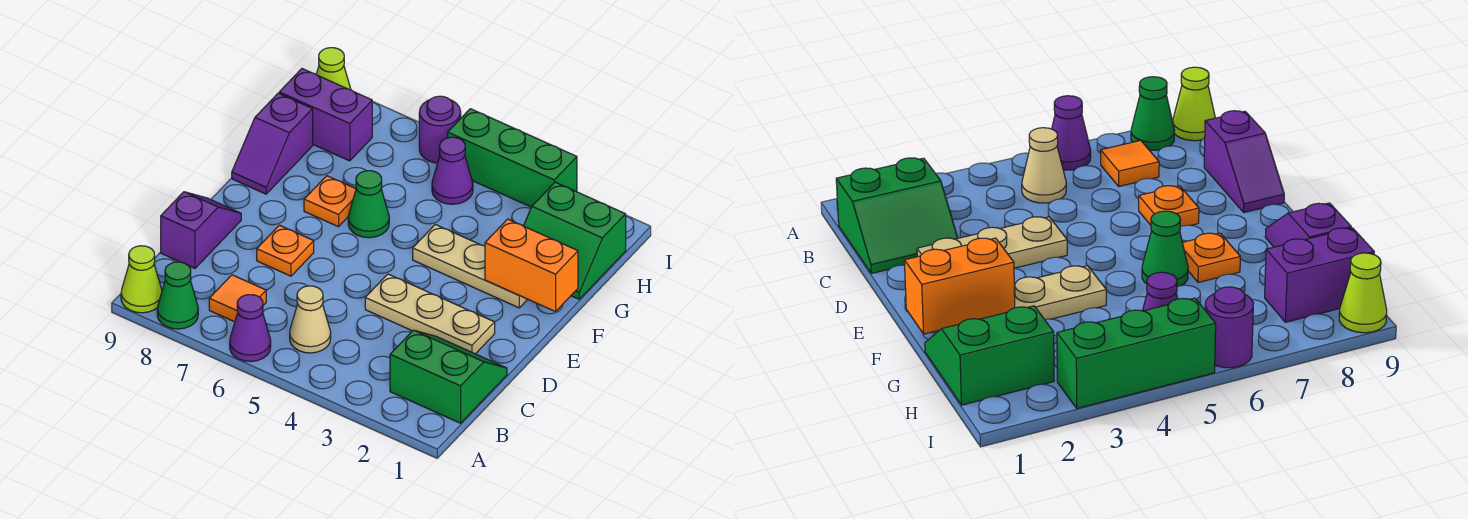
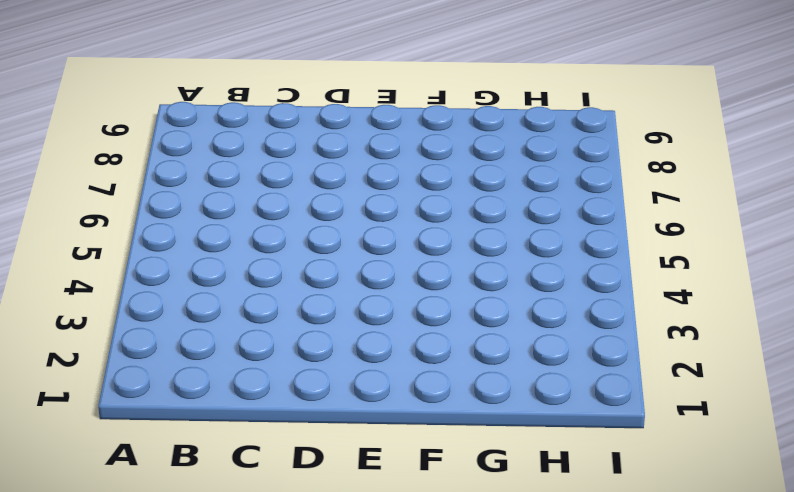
none -> purple cone A6 level 1
none -> green cone A8 level 1
none -> lime cone A9 level 1

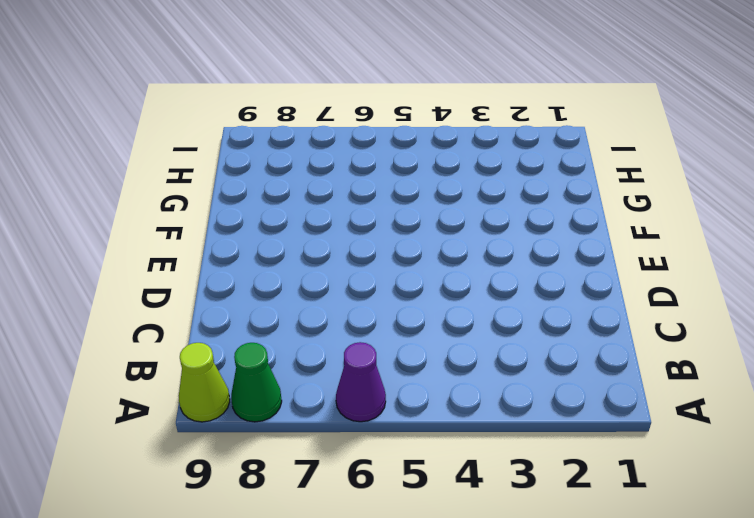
none -> green slope B1:C2 level 1 top B
none -> tan cone B5 level 1
none -> orange tile B7 level 1

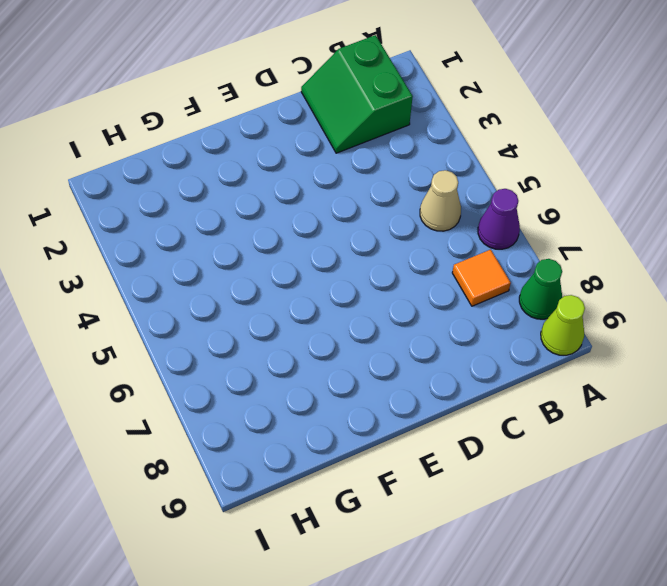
none -> purple slope C9:D9 level 1 top C
none -> tan plate D2:D4 level 1
none -> orange plate D7 level 1

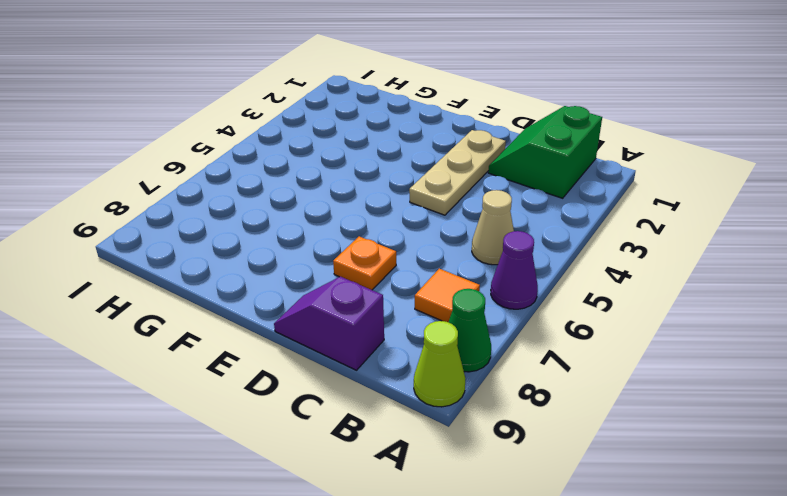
none -> tan plate F2:F4 level 1
none -> green cone F6 level 1
none -> orange plate F7 level 1

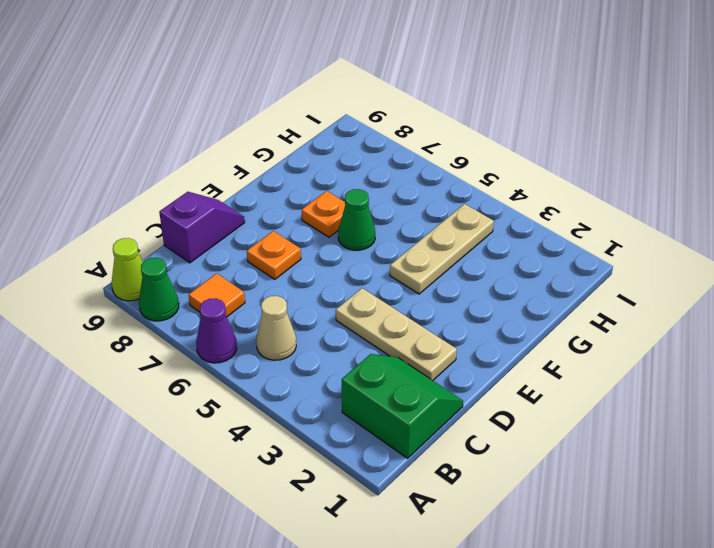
tan plate F4:H4 level 1 -> tan plate F2:F4 level 1
none -> purple slope F9:G9 level 1 top G
none -> green slope G1:H2 level 1 top H
none -> purple cone H5 level 1

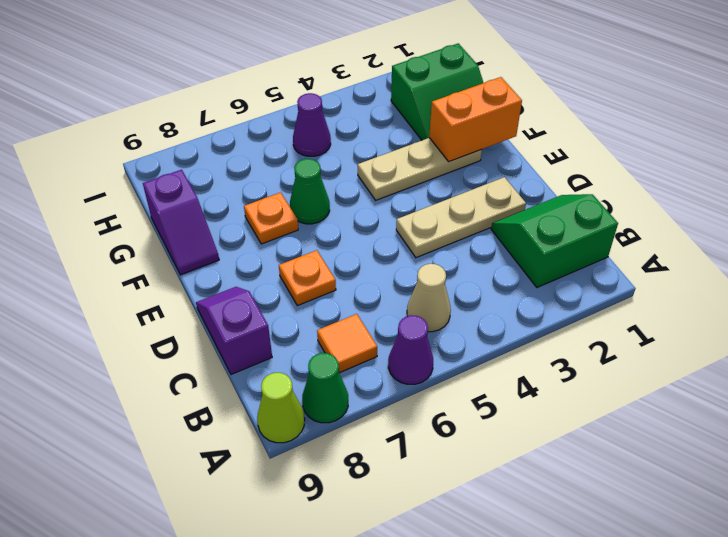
none -> purple brick H8:H9 level 1
none -> green brick I3:I5 level 1
none -> purple round brick I6 level 1

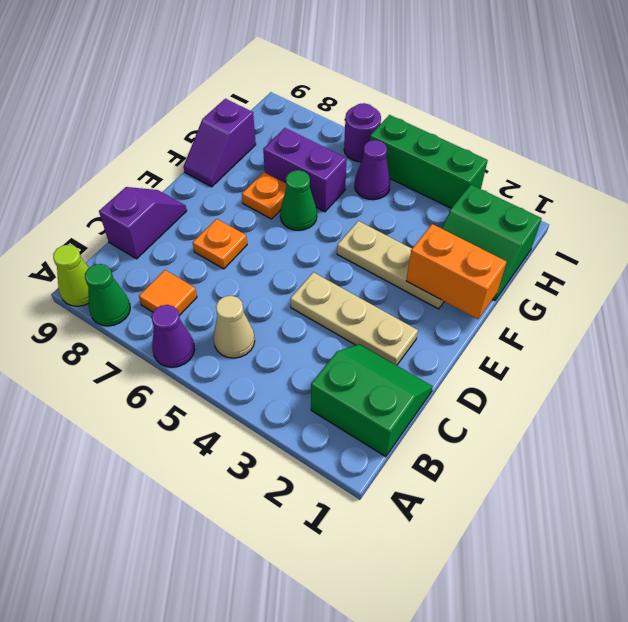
purple brick G6:G7 level 1 -> purple brick H8:H9 level 1
none -> lime cone I9 level 1

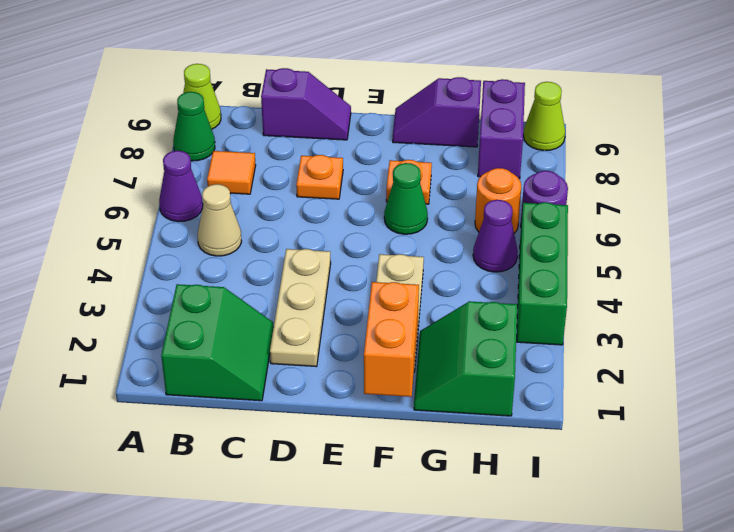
orange round brick H6 level 1 -> none

